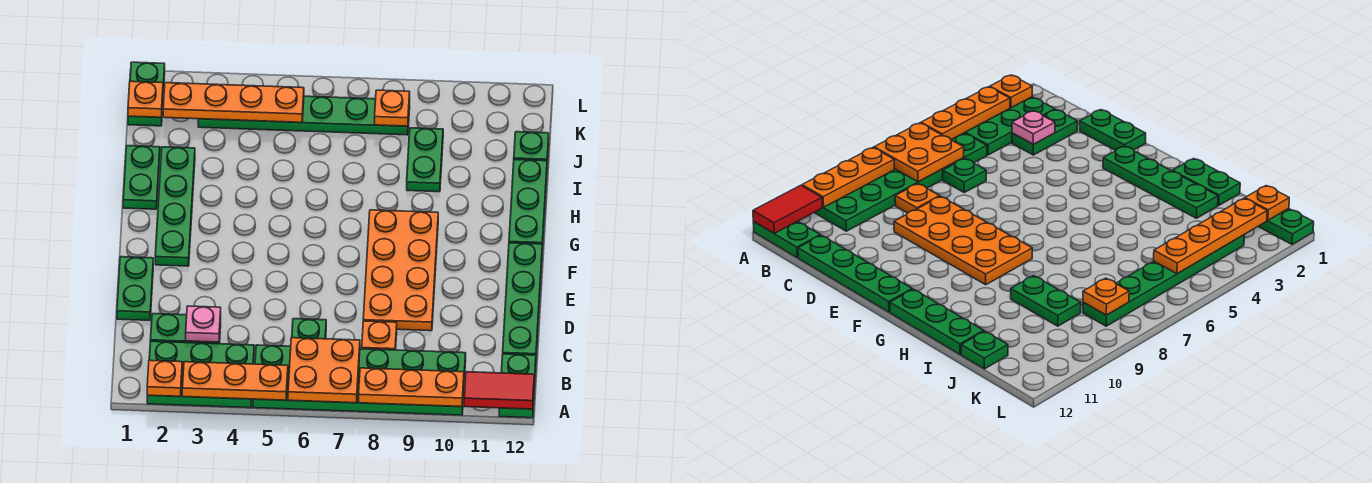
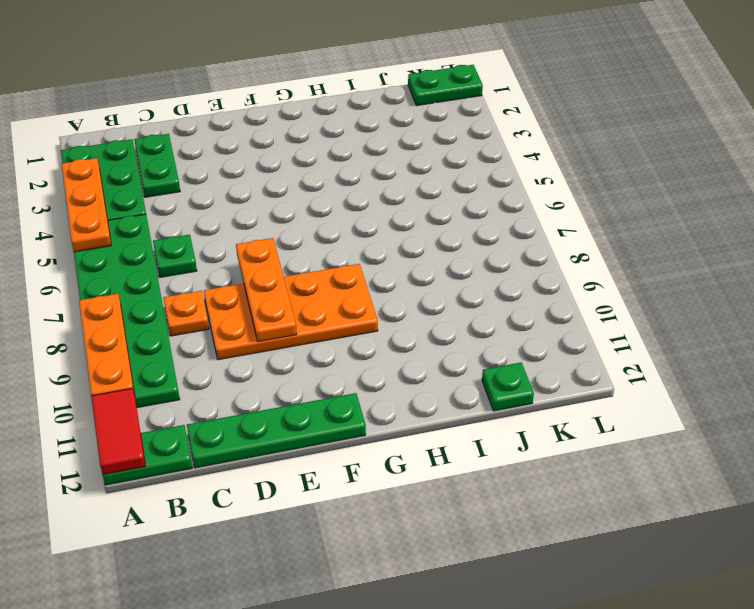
orange plate E7:E9 level 2 -> none
none -> green plate D1:E1 level 1
none -> green plate F2:I2 level 1
none -> green plate G12:I12 level 1

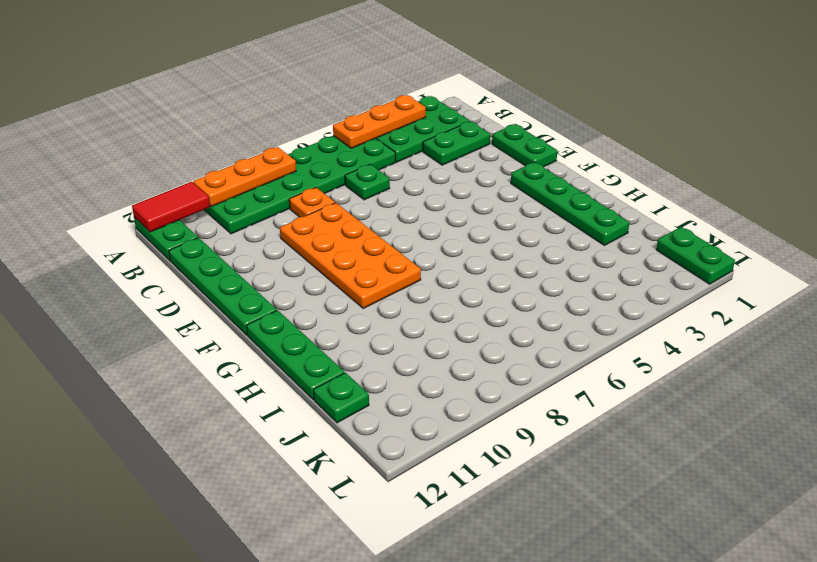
none -> green plate H1:I1 level 1
none -> green plate I9:J9 level 1
none -> green plate K3:K8 level 1

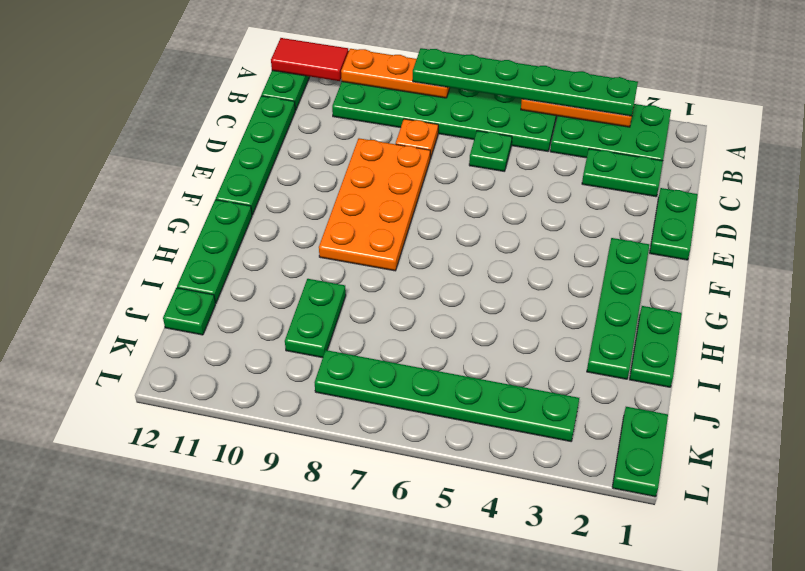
green plate A3:A8 level 3 -> none
none -> orange plate A2 level 2
none -> orange plate A6:B7 level 2
none -> pink plate C3 level 2

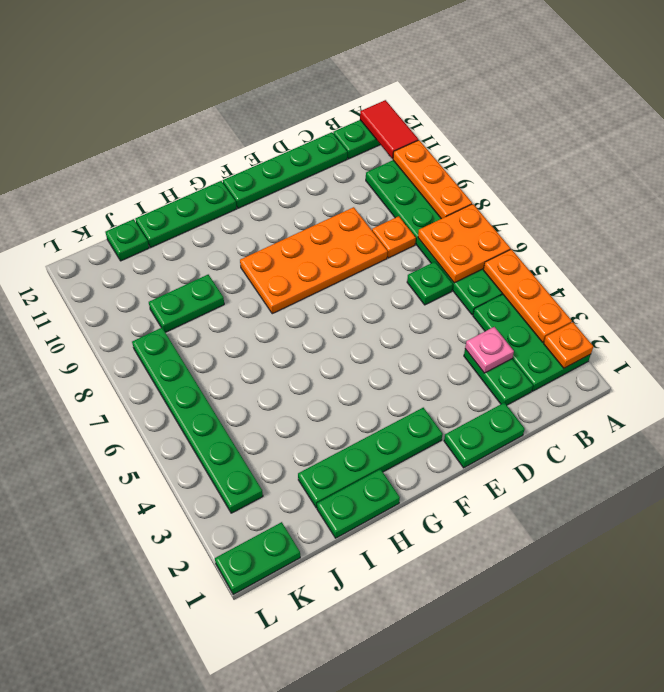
none -> orange plate K1 level 2
none -> orange plate K2:K5 level 2
none -> orange plate K8 level 2

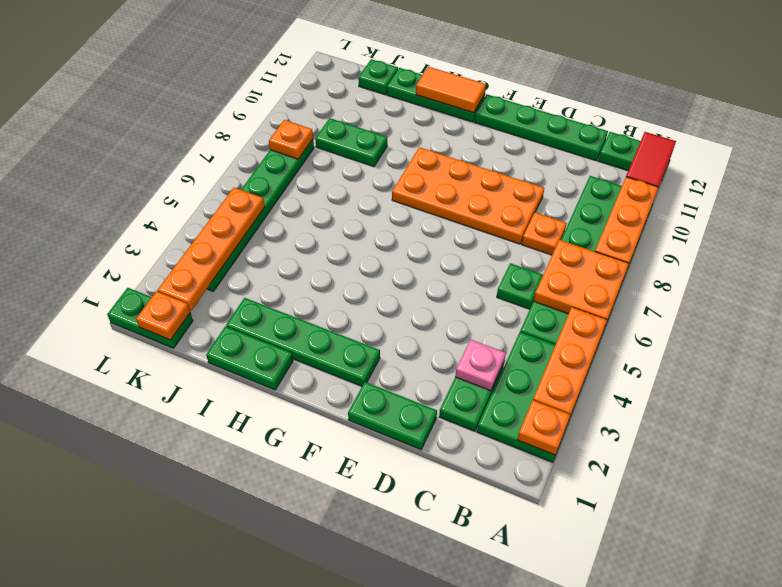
orange tile G12:H12 level 2 -> none

